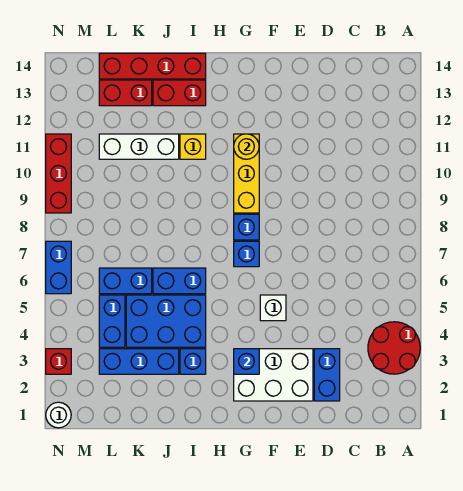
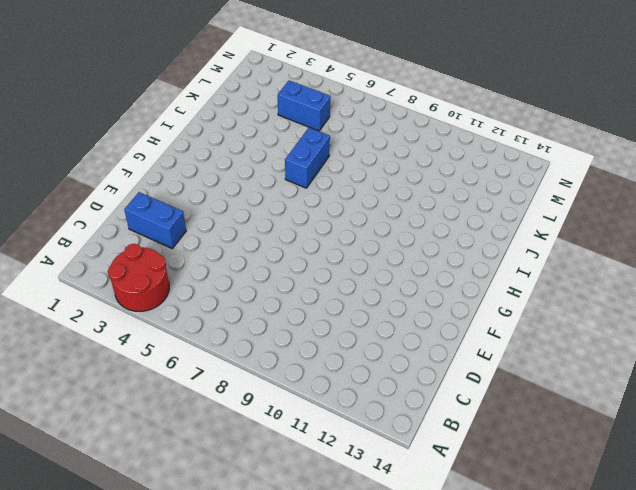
none -> white brick E2:G3 level 1
none -> white brick F5 level 1
none -> blue brick G7 level 1

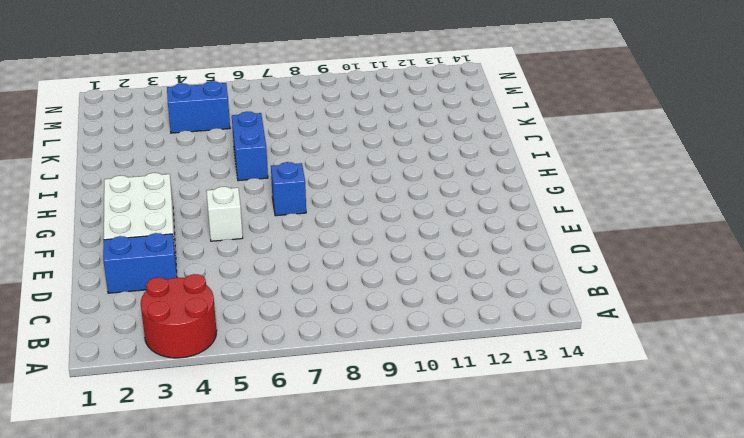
none -> blue brick G8 level 1
none -> yellow brick G9:G11 level 1
none -> blue brick I3 level 1

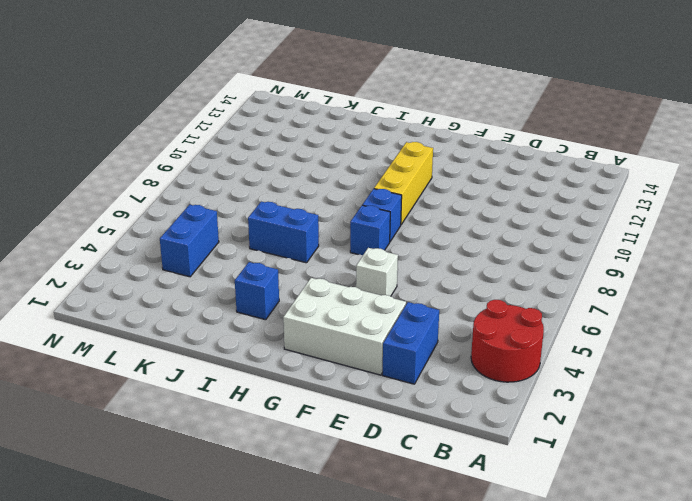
none -> blue brick I4:K5 level 1
none -> yellow brick I11 level 1
none -> red brick I13:J13 level 1

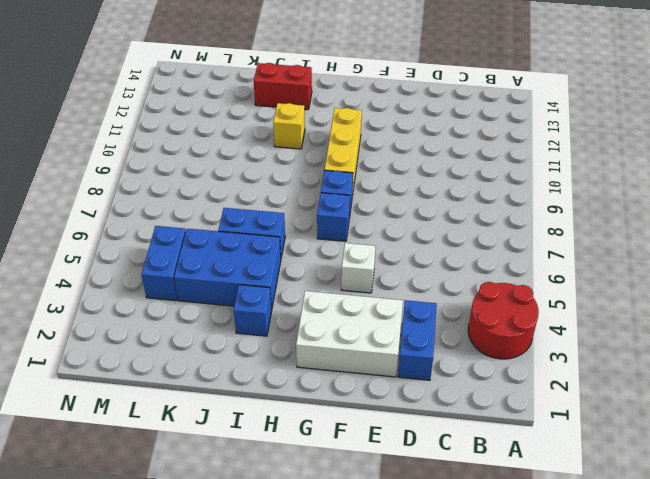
none -> red brick I14:L14 level 1
none -> blue brick J3:L3 level 1
none -> white brick J11:L11 level 1

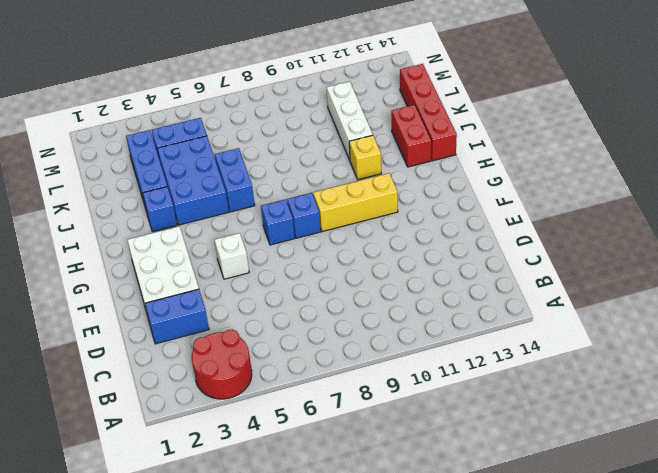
none -> blue brick K6:L6 level 1
none -> red brick K13:L13 level 1
none -> white round brick N1 level 1

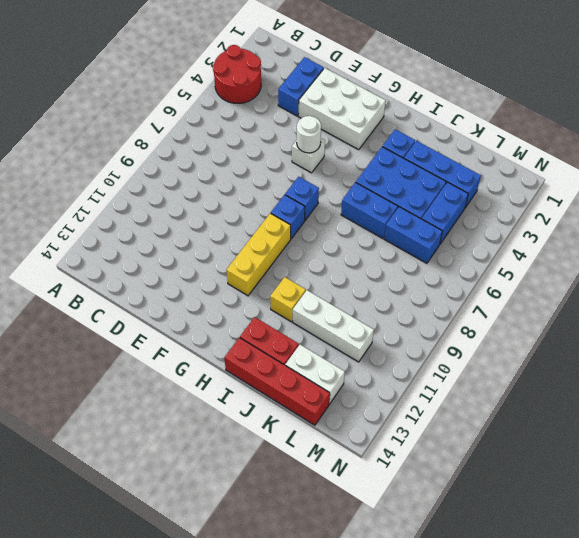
white round brick F5 level 2 -> white round brick N1 level 1
white brick K13:L13 level 1 -> red brick K13:L13 level 1
none -> red brick N3 level 1
none -> blue brick N6:N7 level 1
none -> red brick N9:N11 level 1

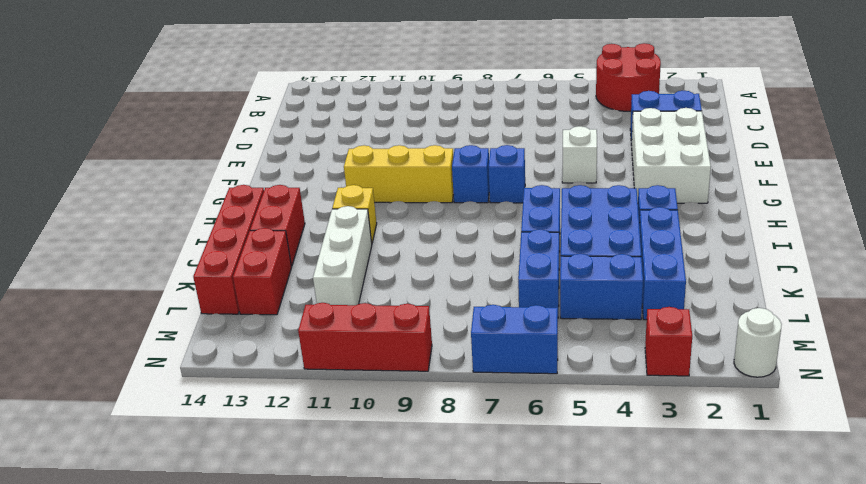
none -> blue brick G3 level 2
none -> yellow round brick G11 level 2

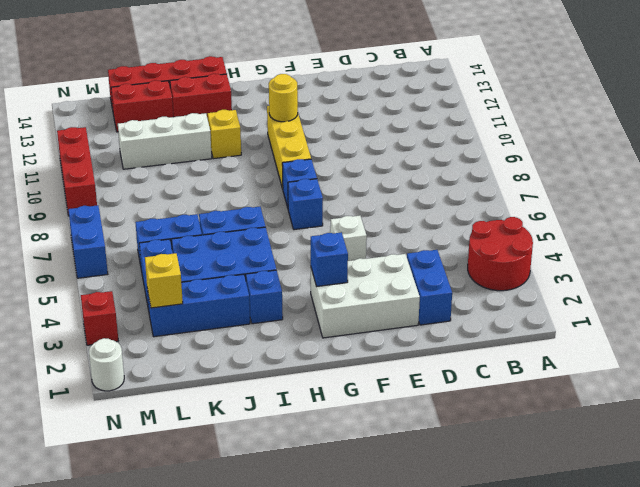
yellow brick L3 level 2 -> none

